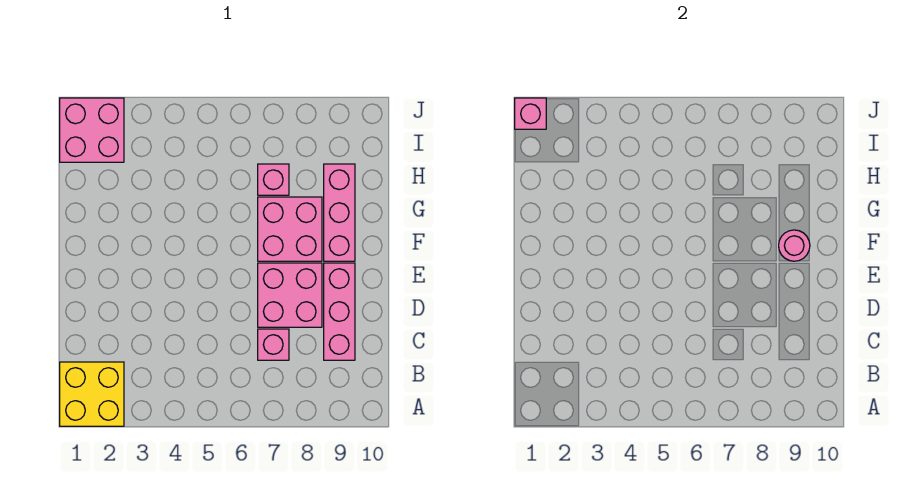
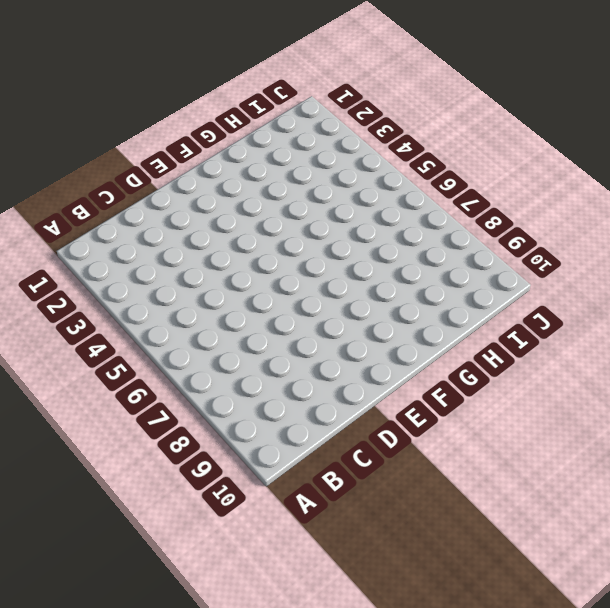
none -> yellow brick A1:B2 level 1
none -> pink brick C7 level 1

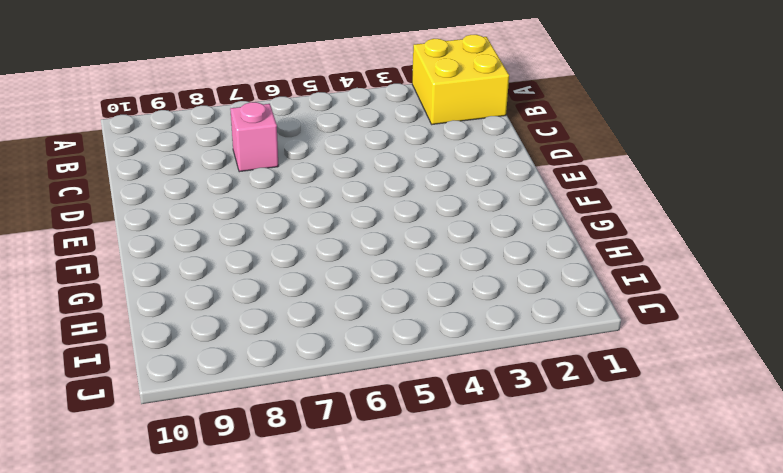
none -> pink brick C9:E9 level 1
none -> pink brick D7:E8 level 1

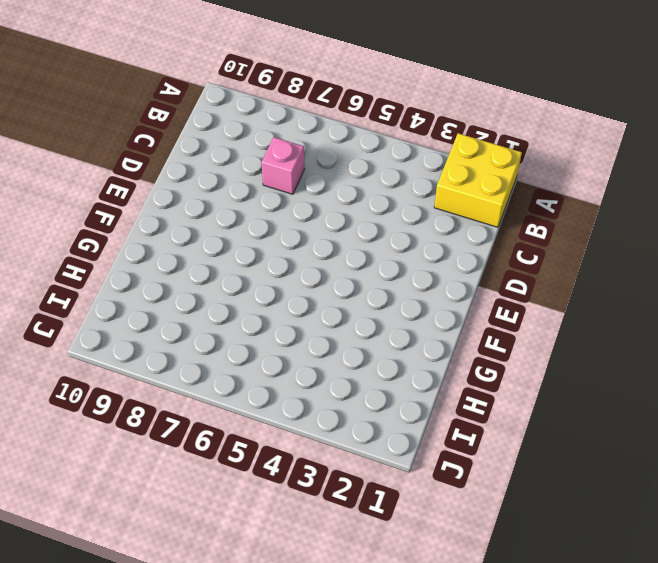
none -> pink brick C9:E9 level 1
none -> pink brick D7:E8 level 1

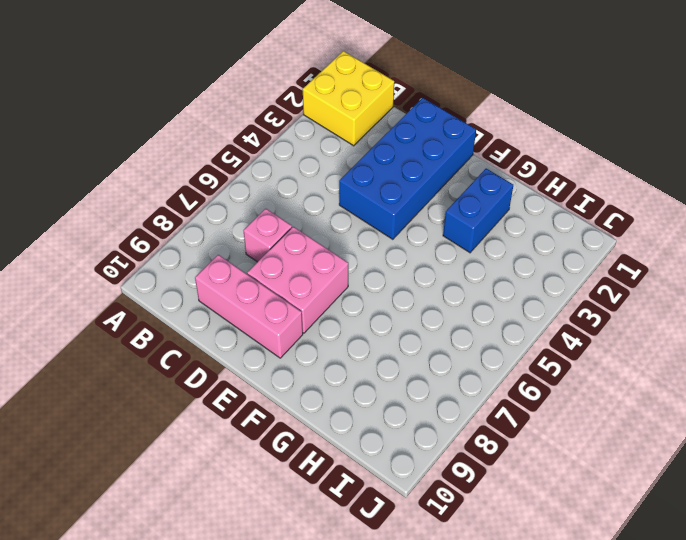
blue brick D1:E4 level 1 -> none
blue brick G2:G3 level 1 -> none
none -> pink brick F7:G8 level 1
none -> pink brick F9:H9 level 1

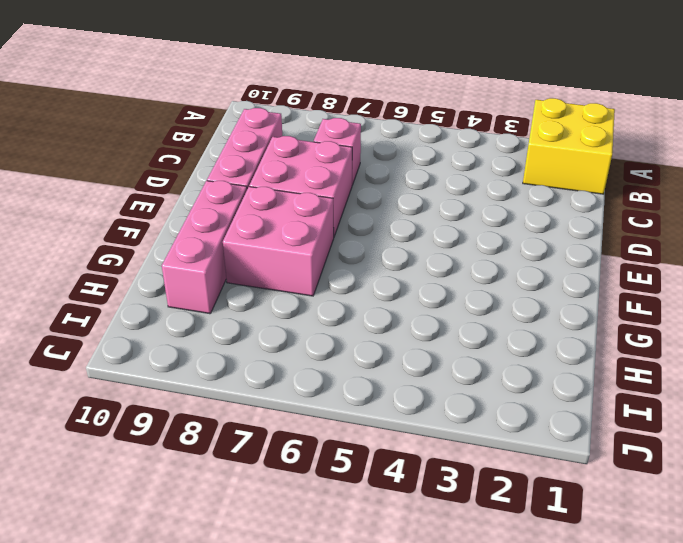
none -> pink brick H7 level 1
none -> pink brick I1:J2 level 1

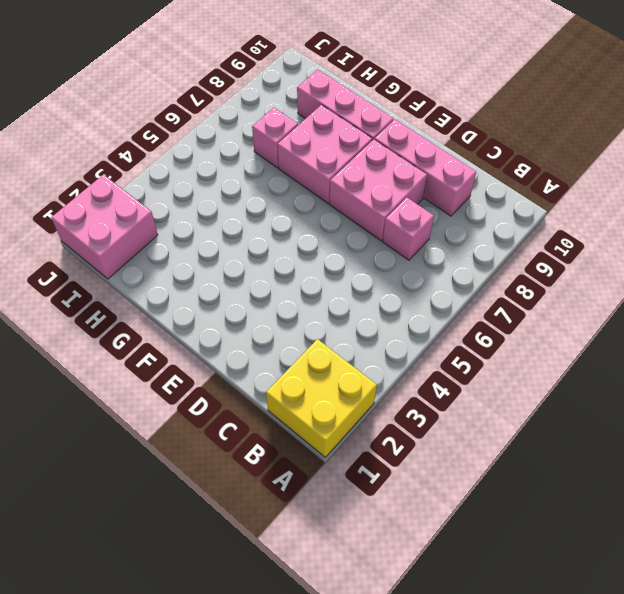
none -> pink round brick F9 level 2
none -> pink brick J1 level 2

